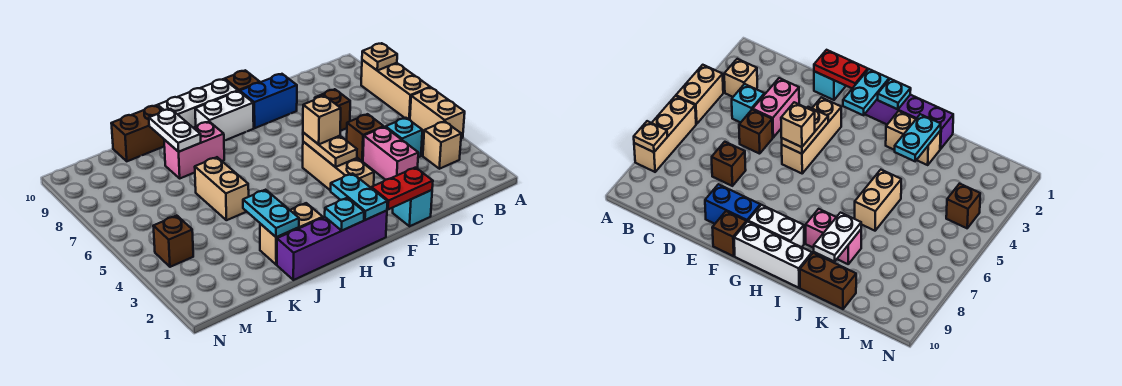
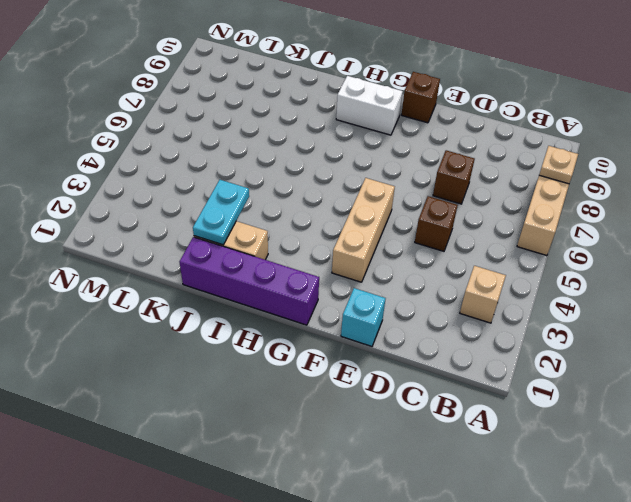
none -> tan brick A4:A5 level 1
none -> cyan brick C4 level 1
none -> pink brick D3:D4 level 1

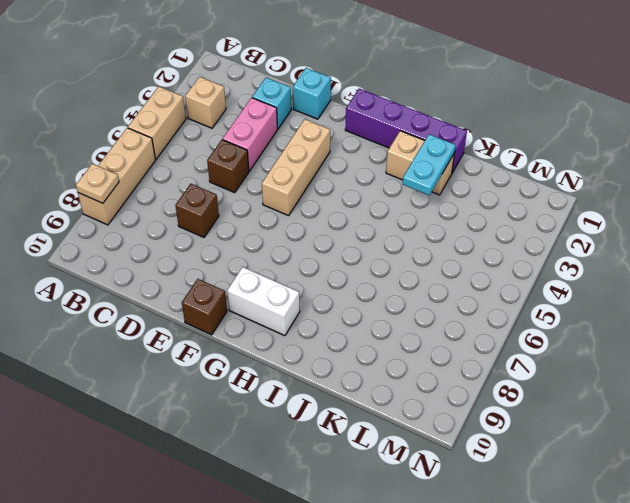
cyan brick D2 level 1 -> cyan brick C4 level 1
none -> blue brick E9:F9 level 1
none -> white brick G10:I10 level 1
none -> pink brick I8:J8 level 1

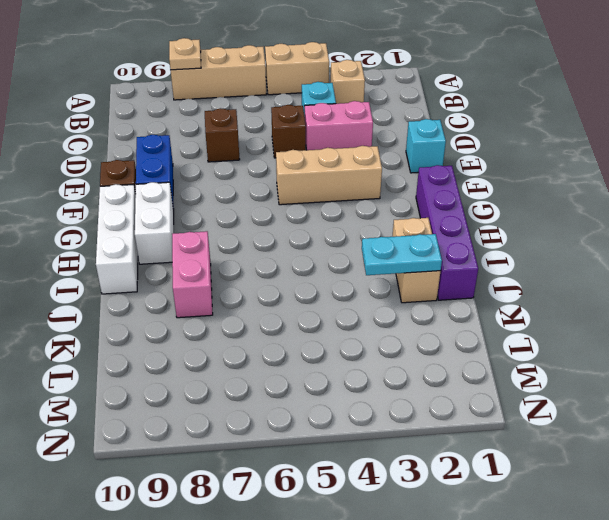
none -> tan brick J5:J6 level 1
none -> brown brick J10:K10 level 1
none -> brown brick M4 level 1

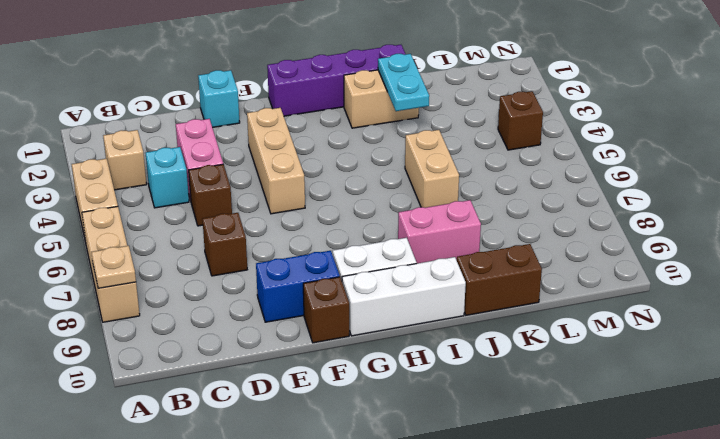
none -> red plate E1:F1 level 2
none -> tan plate F4:F5 level 2
none -> cyan plate G1:G2 level 2

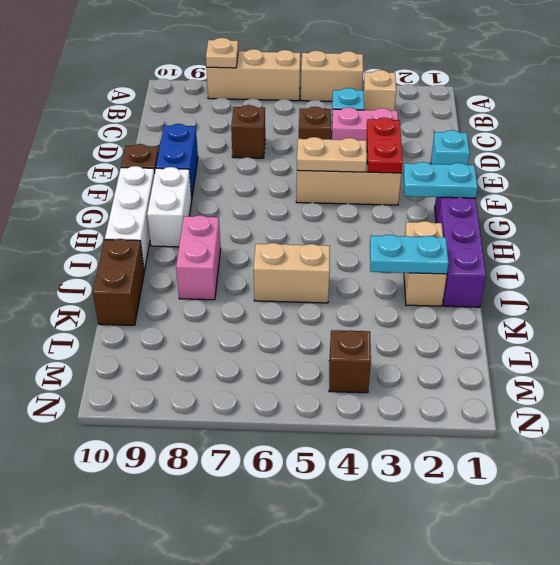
red plate E3:F3 level 2 -> red plate E1:F1 level 2
none -> cyan plate H1 level 2
none -> white plate J8:J9 level 2
none -> tan brick F5 level 3

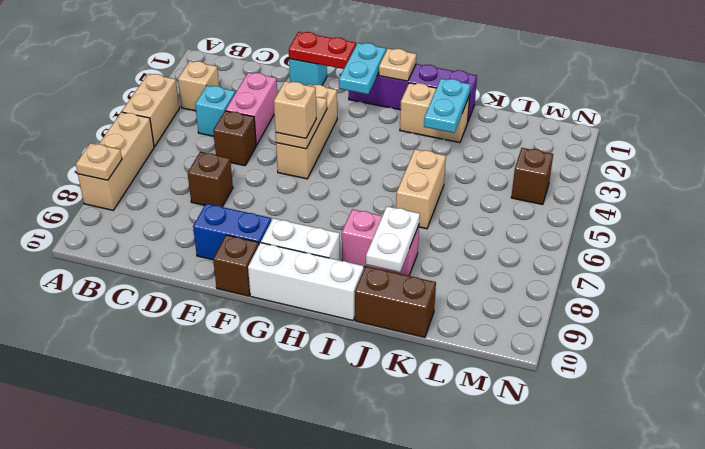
tan plate H1 level 2 -> cyan plate H1 level 2

